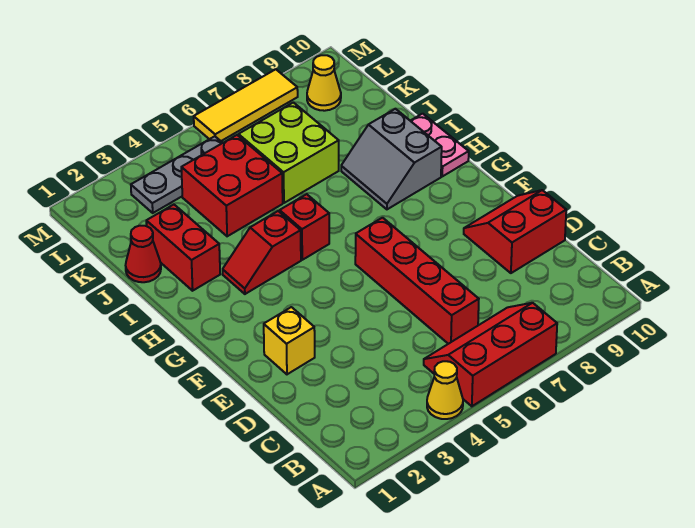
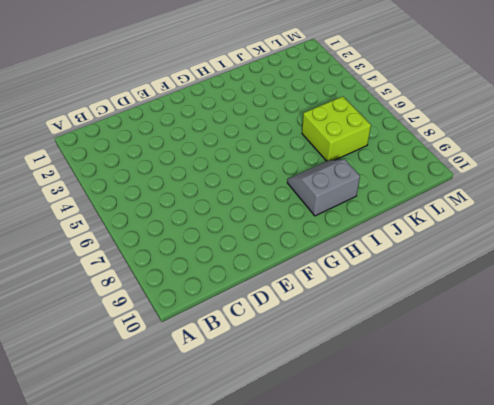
none -> yellow cone A4 level 1
none -> red slope A5:B7 level 1 top A
none -> red brick C6:F6 level 1

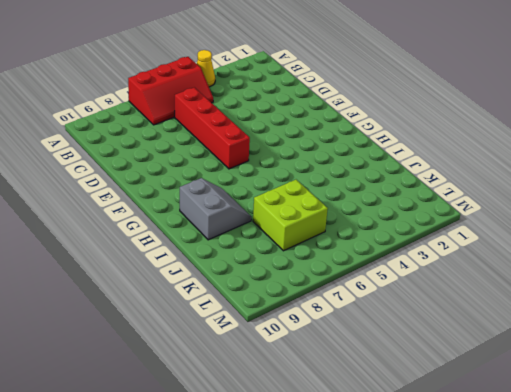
none -> red slope D9:E10 level 1 top D
none -> yellow brick E2 level 1
none -> red slope H3:H4 level 1 top 4

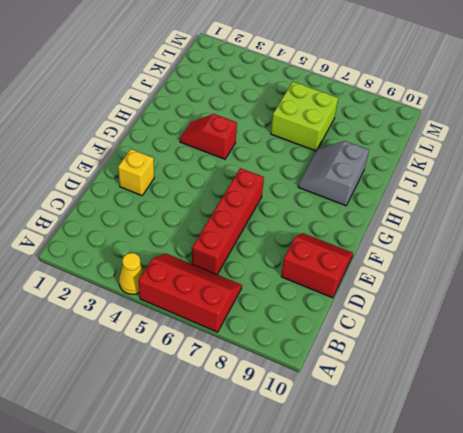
none -> red brick H5 level 1
none -> pink plate H10:I10 level 1
none -> red brick I2:J2 level 1

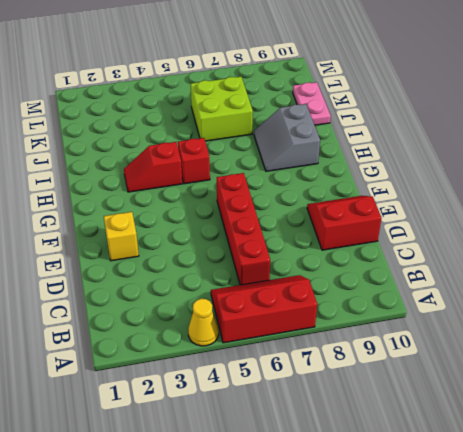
pink plate J10:K10 level 1 -> pink plate H10:I10 level 1
none -> red brick I2:J2 level 1
none -> red cone J1 level 1
none -> red brick J4:K5 level 1

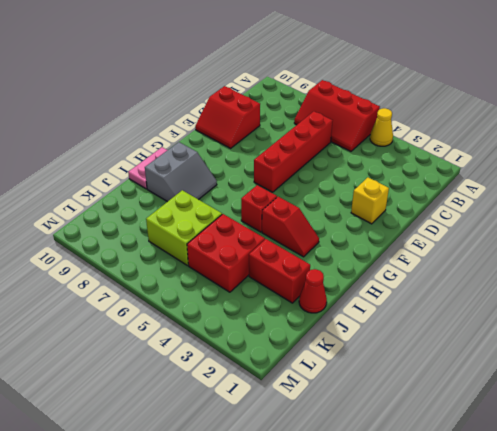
red brick J2:J3 level 1 -> red brick I2:J2 level 1
none -> grey plate L3:L5 level 1
none -> yellow cone L9 level 1
none -> yellow tile M6:M8 level 1

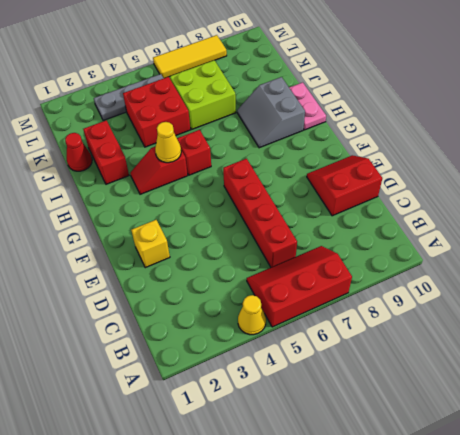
yellow cone H4 level 2 -> yellow cone L9 level 1

